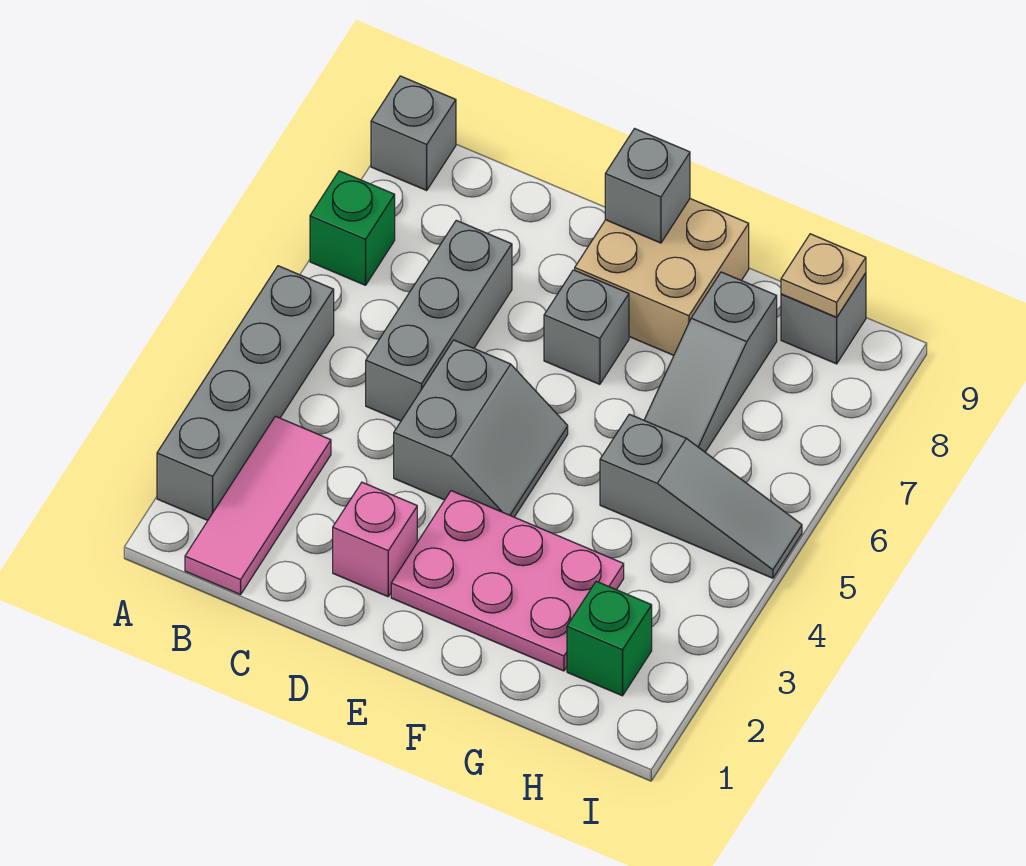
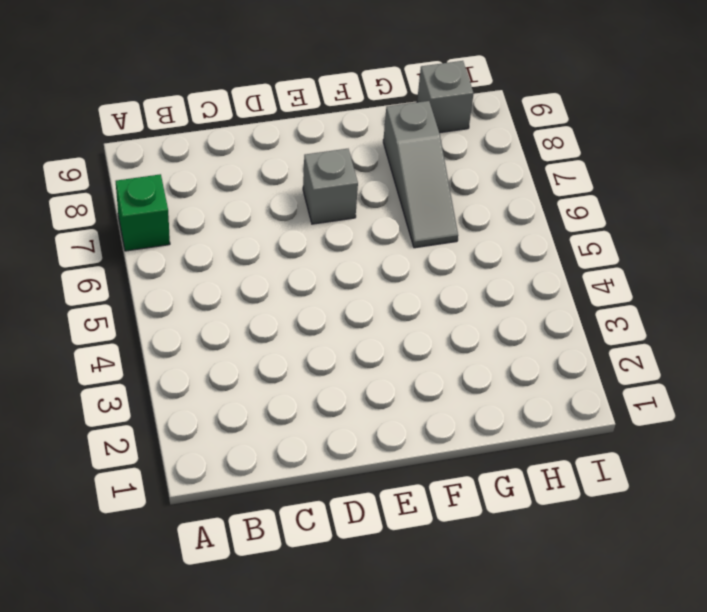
none -> grey brick A2:A5 level 1
none -> grey brick A9 level 1
none -> pink tile B1:B3 level 1

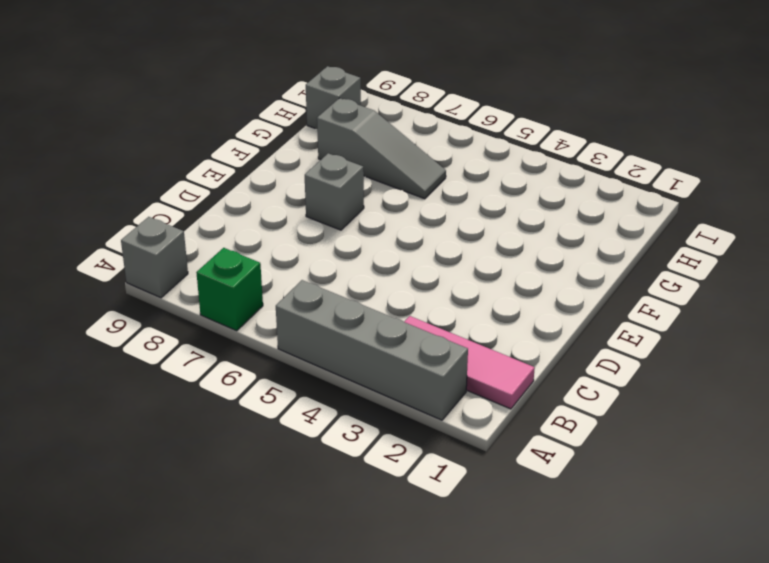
none -> grey brick C5:C7 level 1
none -> pink brick D2 level 1
none -> grey slope D4:E5 level 1 top D

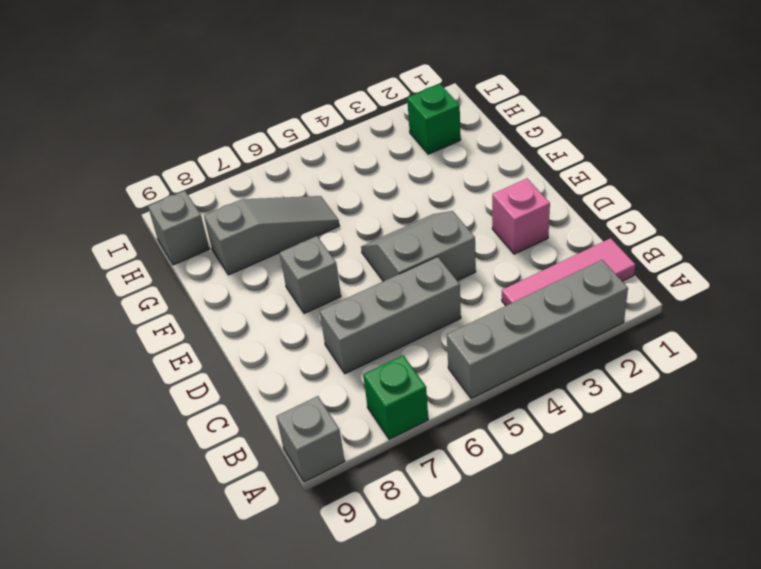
none -> pink plate E2:G3 level 1
none -> tan brick E8:F9 level 1
none -> grey slope G5:I5 level 1 top G

